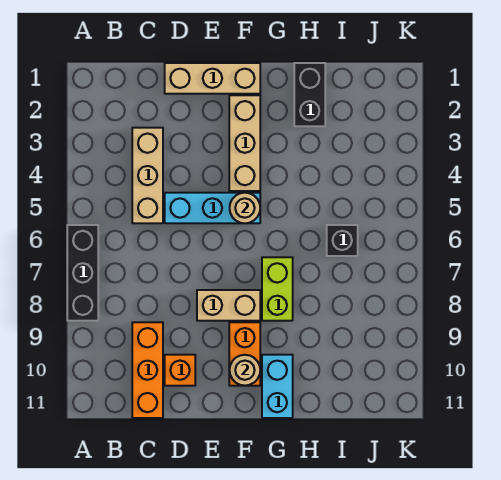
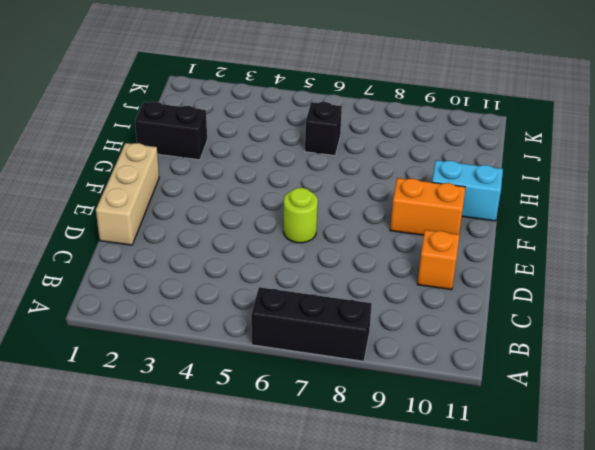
lime round brick E6 level 1 -> none
none -> tan brick C3:C5 level 1
none -> orange brick C9:C11 level 1
none -> cyan brick D5:F5 level 1

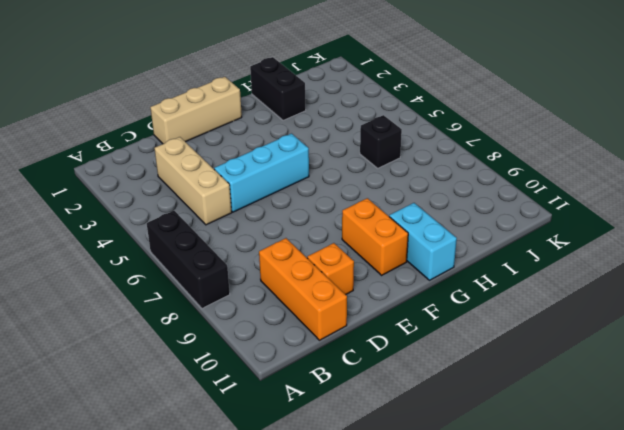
none -> tan brick E8:F8 level 1
none -> tan brick F2:F4 level 1
none -> lime brick G7:G8 level 1

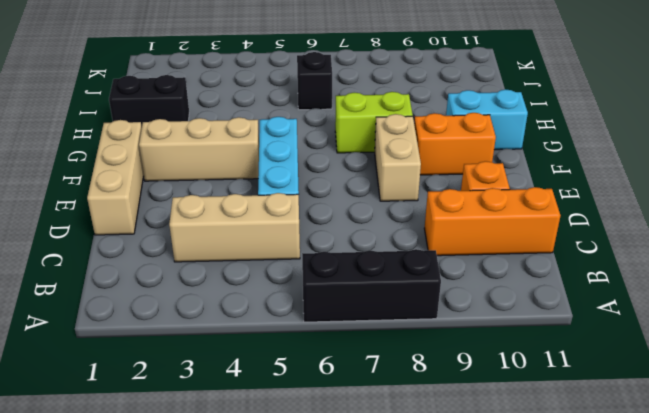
none -> tan round brick F5 level 2
none -> tan round brick F10 level 2

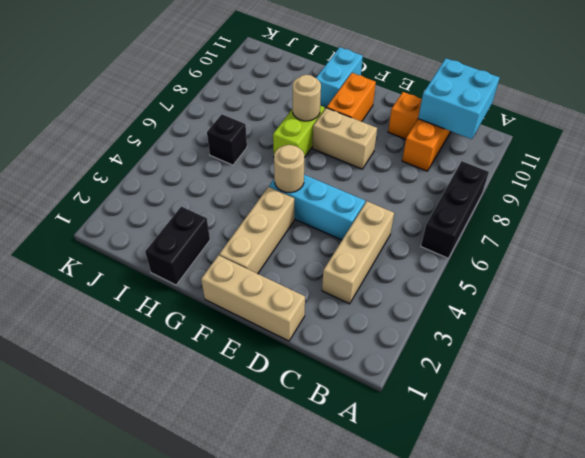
cyan brick B10:C11 level 2 -> none
tan round brick G8 level 2 -> tan round brick F10 level 2

